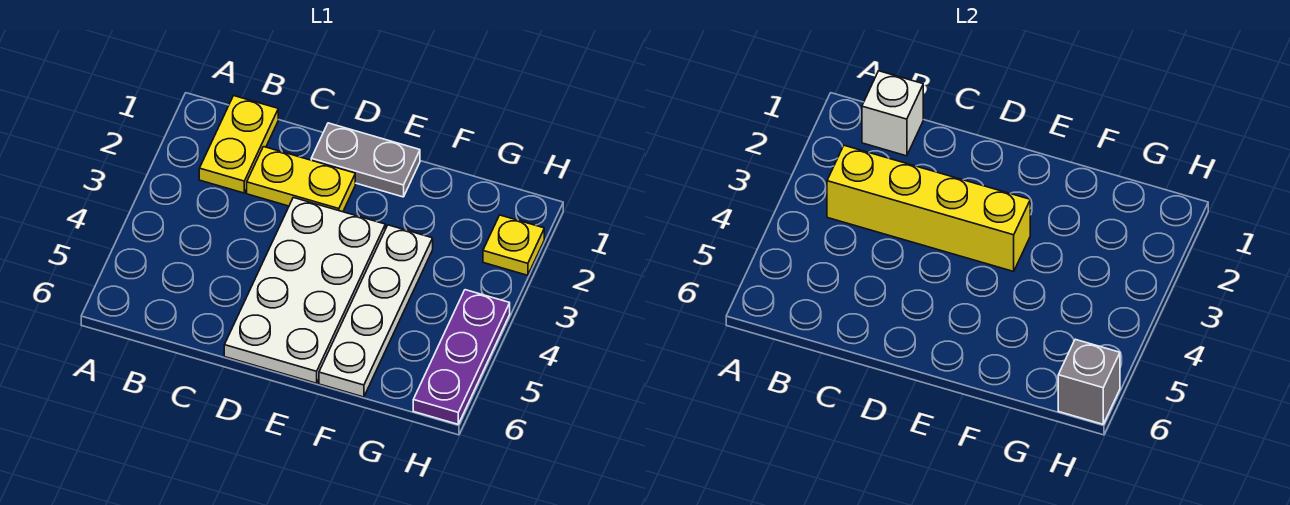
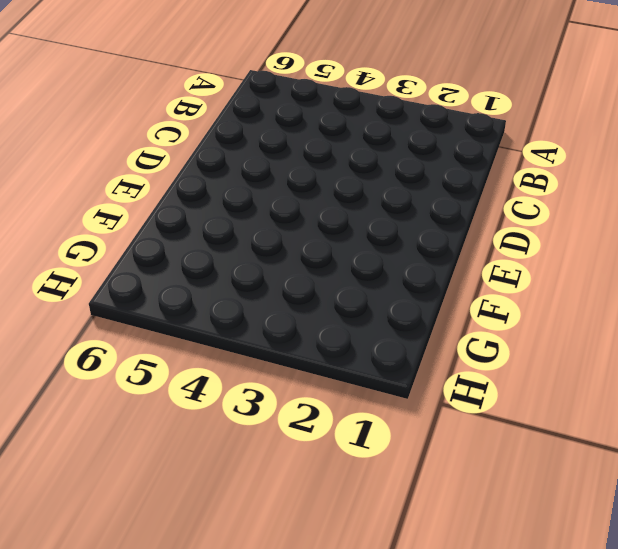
none -> yellow plate B1:B2 level 1
none -> yellow plate C2:D2 level 1

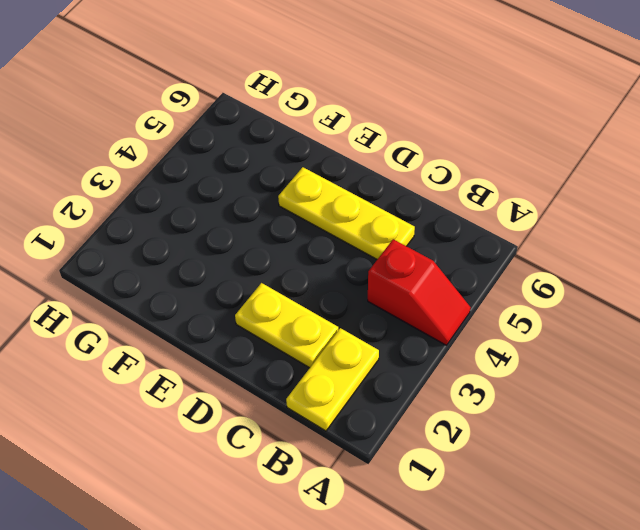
red slope A4:B4 level 1 top B -> none
yellow plate C5:E5 level 1 -> white plate D3:E6 level 1
none -> grey plate D1:E1 level 1
none -> white plate F3:F6 level 1

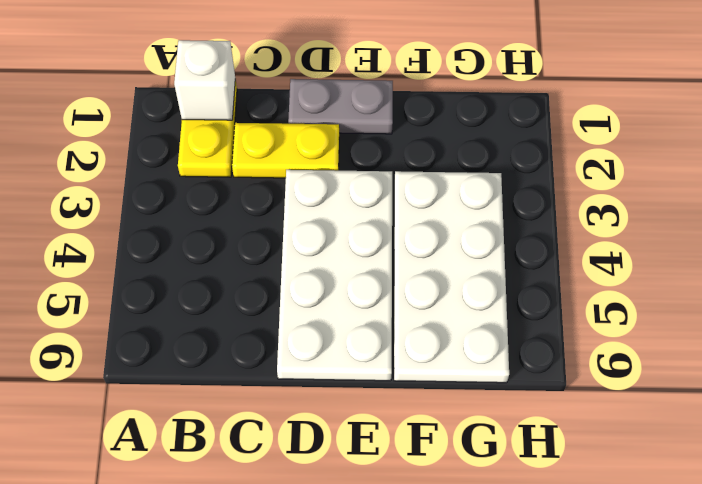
white plate F3:G6 level 1 -> white plate F3:F6 level 1
none -> yellow plate H2 level 1
none -> purple plate H4:H6 level 1

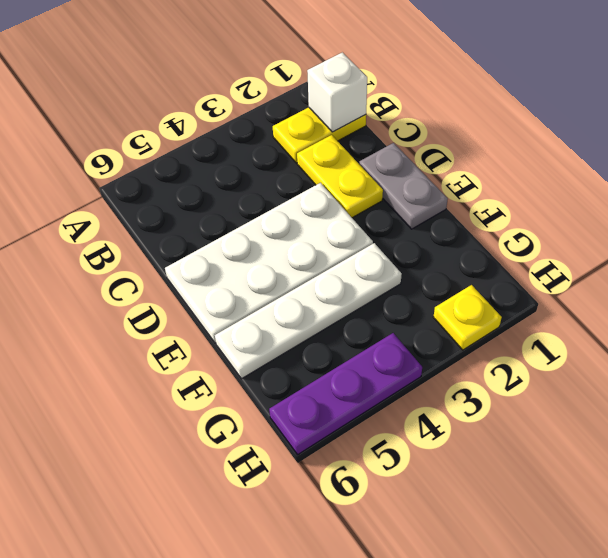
none -> yellow brick B3:E3 level 2
none -> grey brick H6 level 2

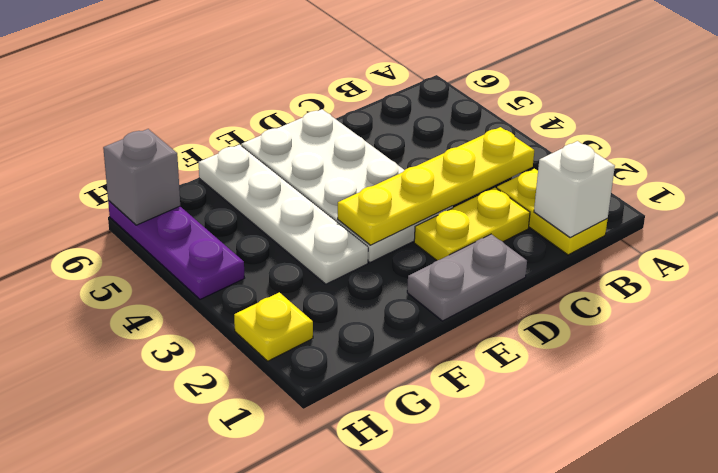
yellow plate B3:E3 level 2 -> yellow brick B3:E3 level 2

